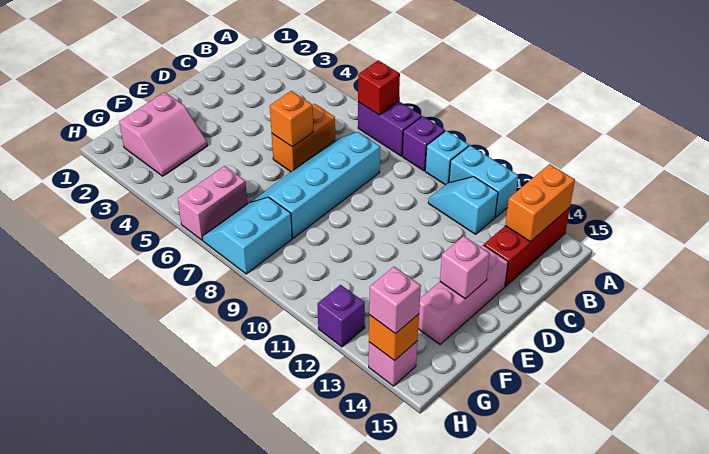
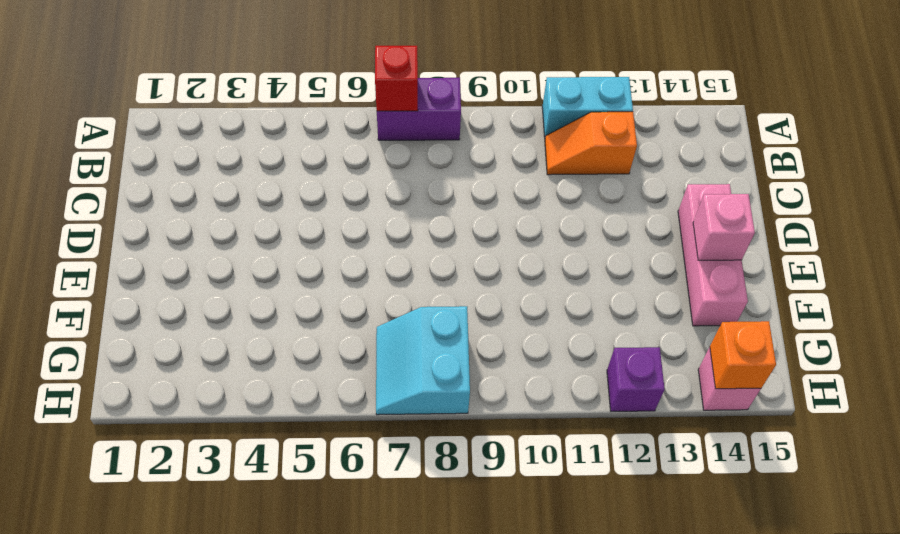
orange slope B11:B12 level 1 top 12 -> cyan slope B11:B12 level 1 top 12
none -> purple brick A9 level 1
none -> cyan brick A10 level 1
none -> red brick A14:C14 level 1

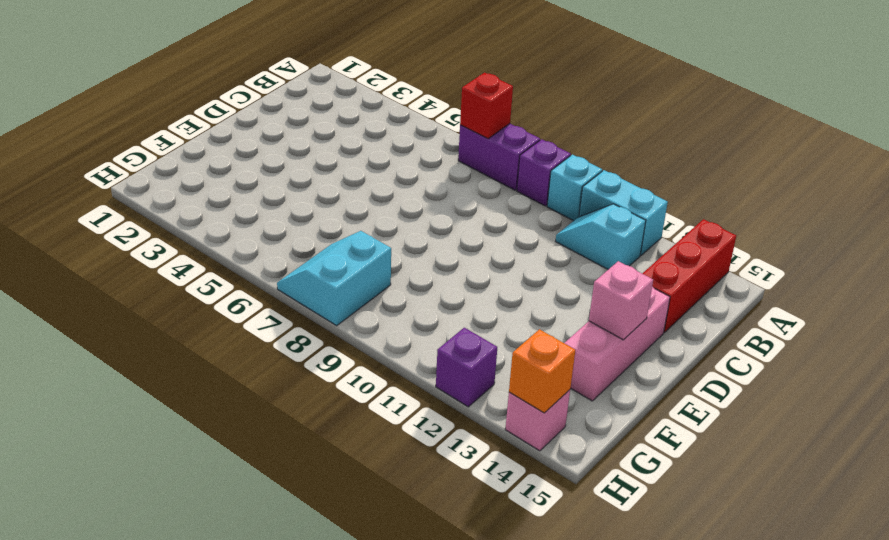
none -> orange brick C6:D6 level 1
none -> cyan slope C7:F8 level 1 top 8
none -> pink slope F2:G3 level 1 top 2

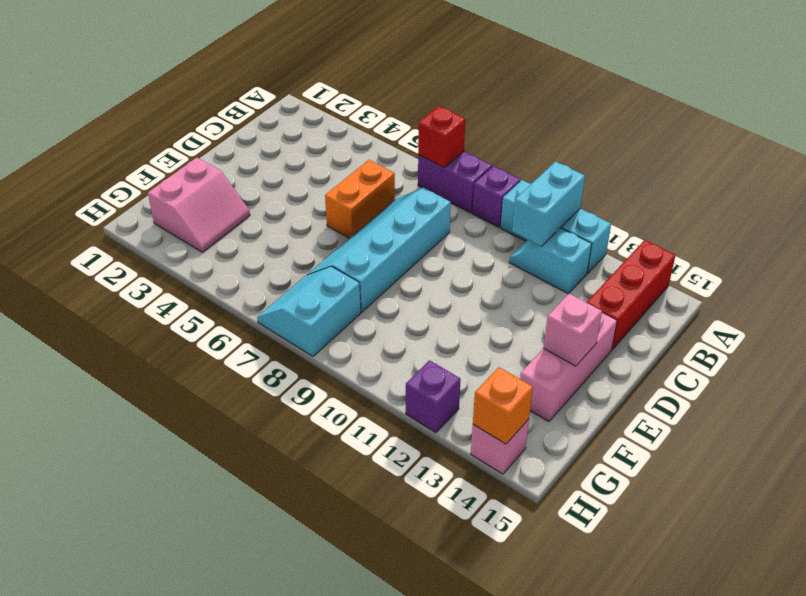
cyan brick A11:B11 level 2 -> none
none -> pink brick G6:H6 level 1
none -> orange brick A14:B14 level 2
none -> orange brick D6 level 2

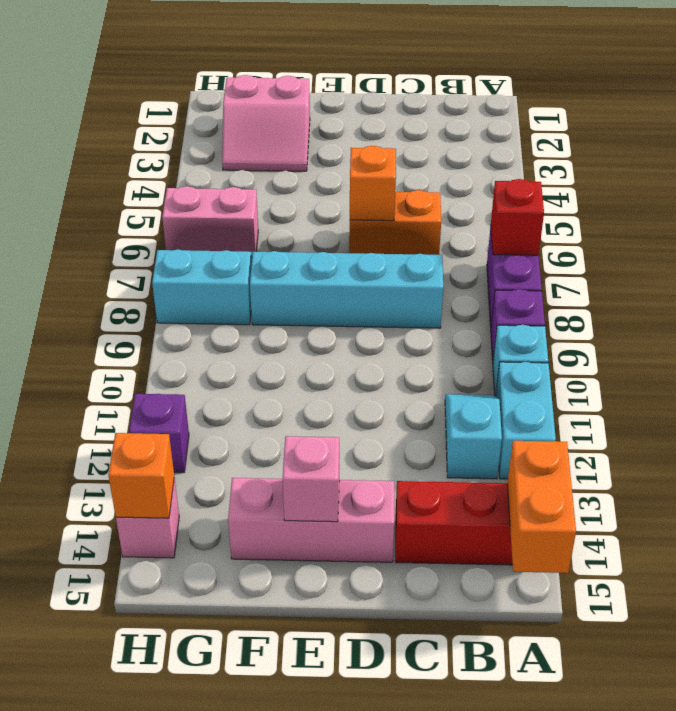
orange brick A14:A15 level 2 -> orange brick A14:B14 level 2
none -> pink brick H14 level 3

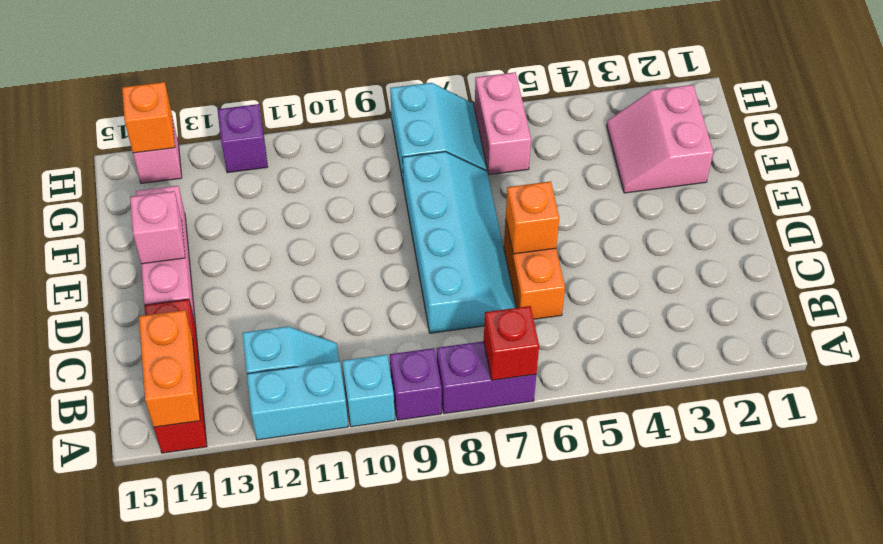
none -> pink brick H14 level 3

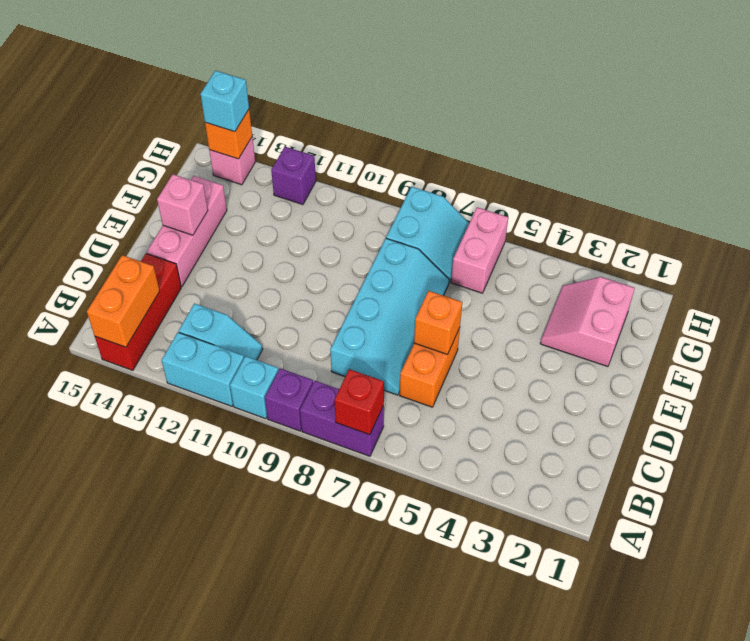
cyan brick H14 level 3 -> pink brick H14 level 3

